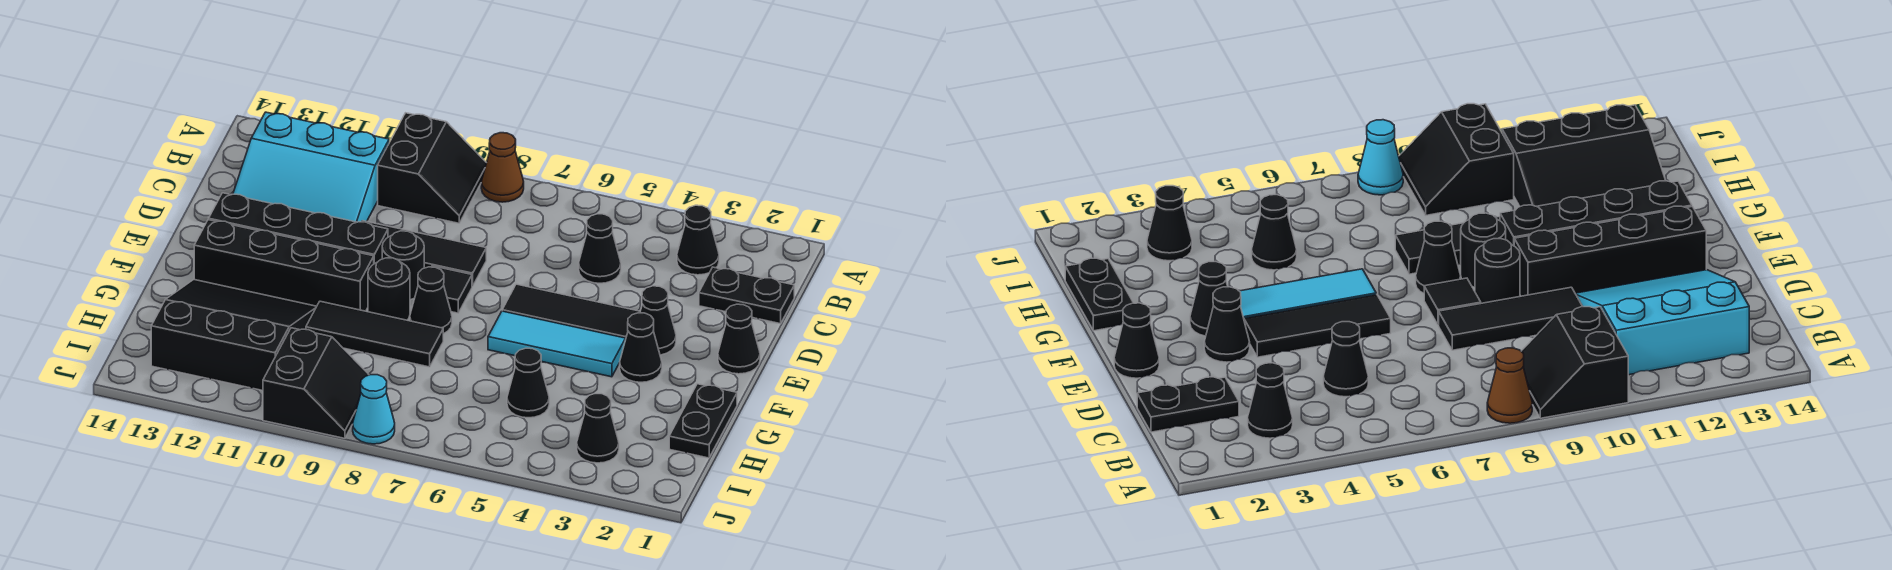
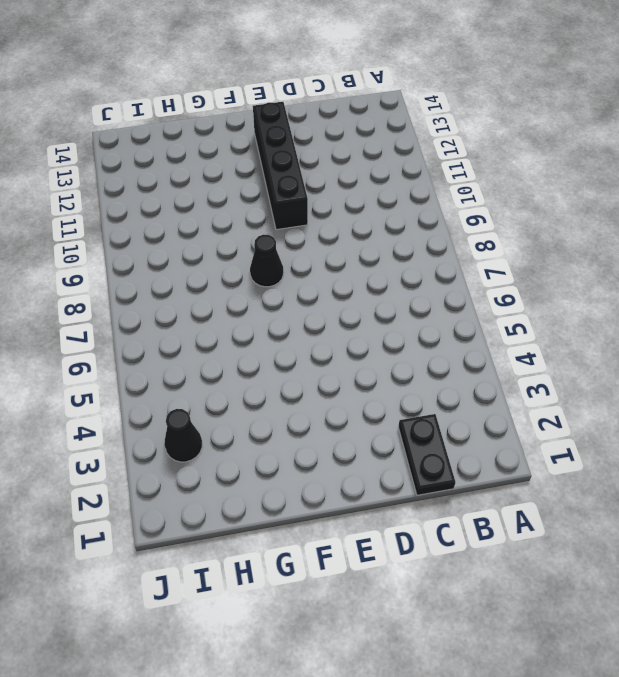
none -> brown cone A8 level 1
none -> black slope A9:B10 level 1 top 10
none -> black cone B3 level 1

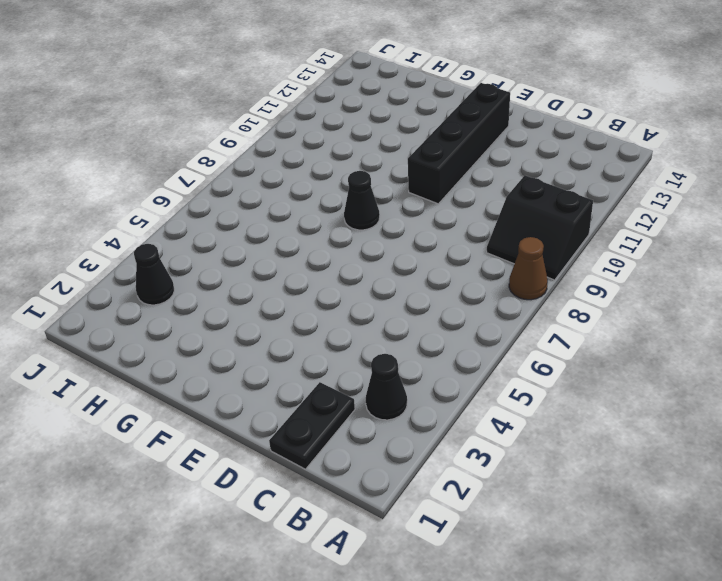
none -> cyan slope B11:D13 level 1 top B
none -> black cone C5 level 1
none -> black tile D8:D10 level 1

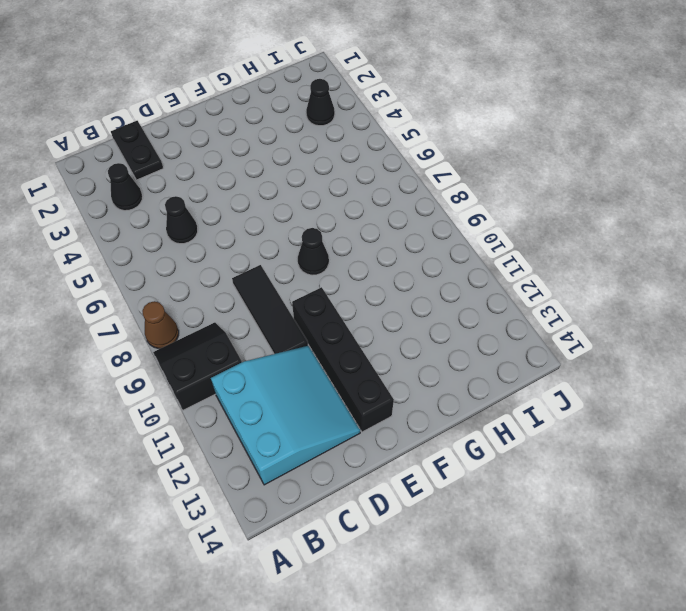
none -> black cone E1 level 1
none -> black cone E3 level 1
none -> black tile E4:E6 level 1

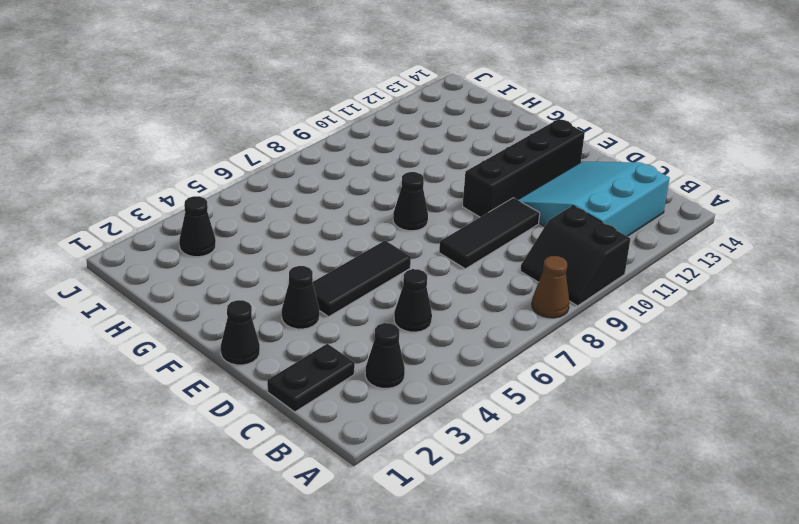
none -> black tile E8 level 1
none -> black round brick E9 level 1
none -> black cone F3 level 1

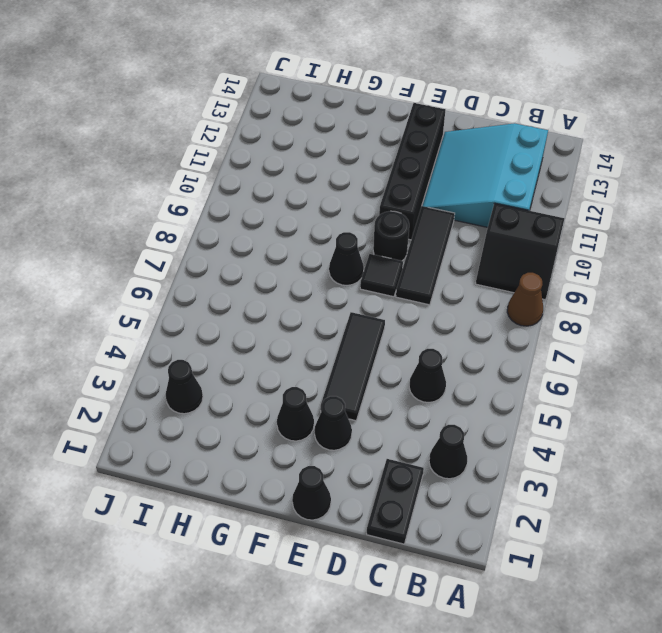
none -> cyan tile F4:F6 level 1
none -> black round brick F9 level 1
none -> black brick F10:F13 level 1

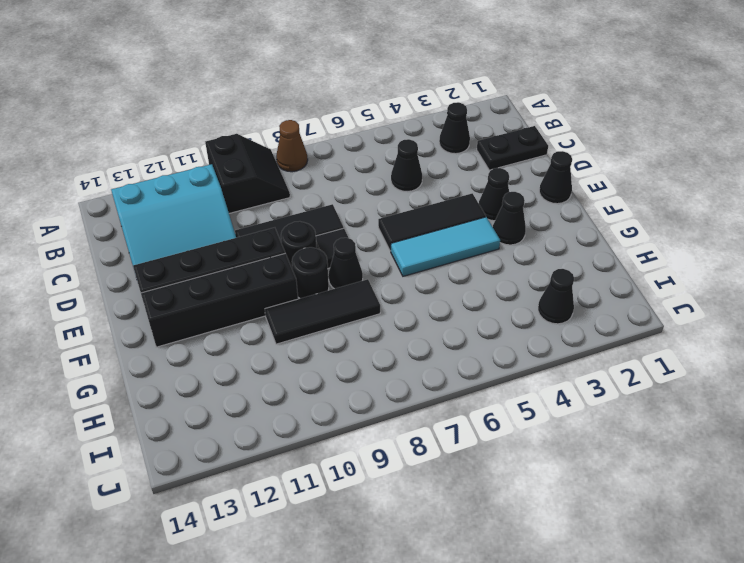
none -> black plate G1:H1 level 1
none -> black slope G11:I13 level 1 top I
none -> black cone H5 level 1

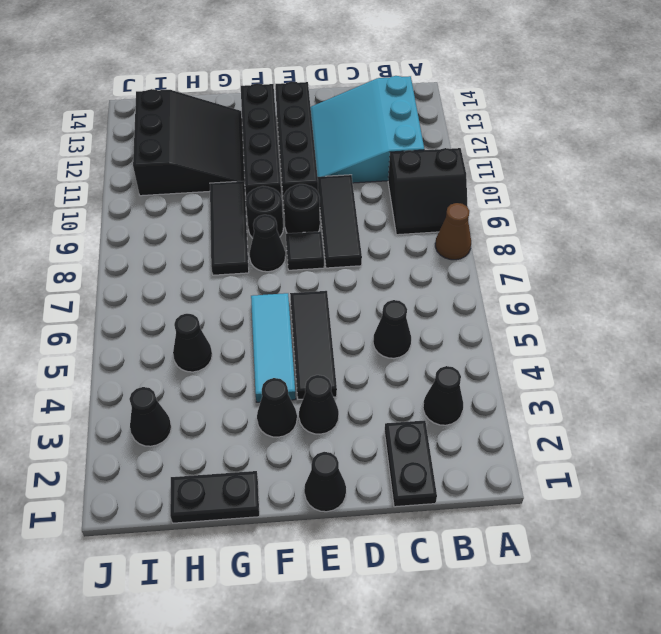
none -> black slope I9:J10 level 1 top 10
none -> cyan cone J8 level 1

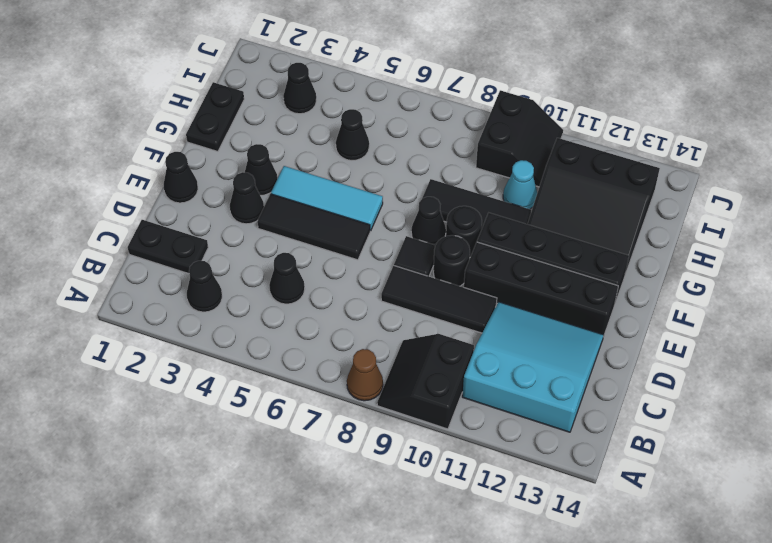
cyan cone H10 level 1 -> cyan cone J8 level 1
black slope I9:J10 level 1 top 9 -> black slope I9:J10 level 1 top 10

